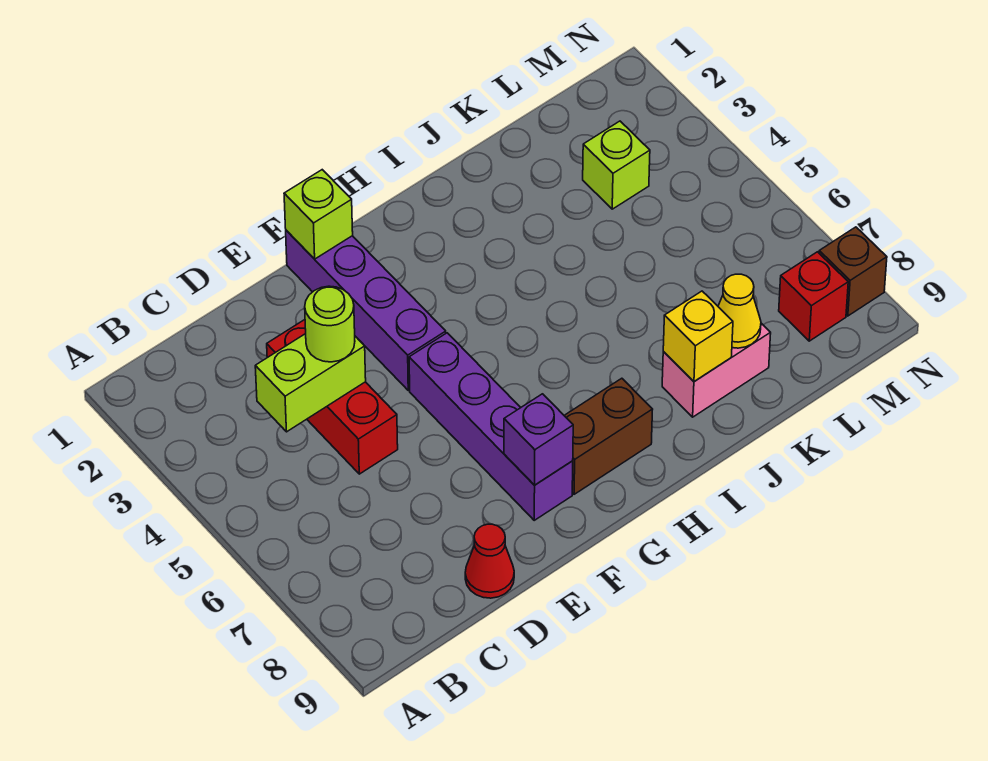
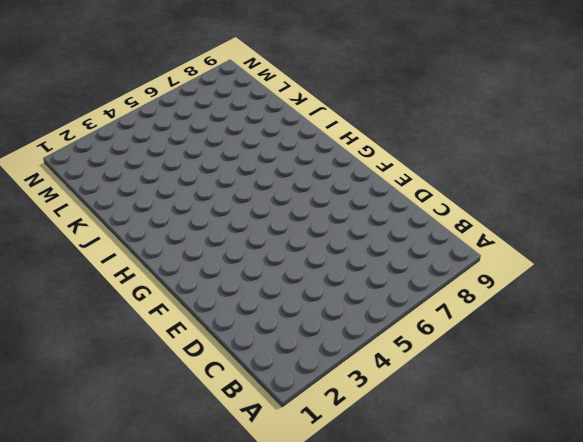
none -> red brick D3:D5 level 1
none -> red cone D9 level 1
none -> purple brick F1:F4 level 1

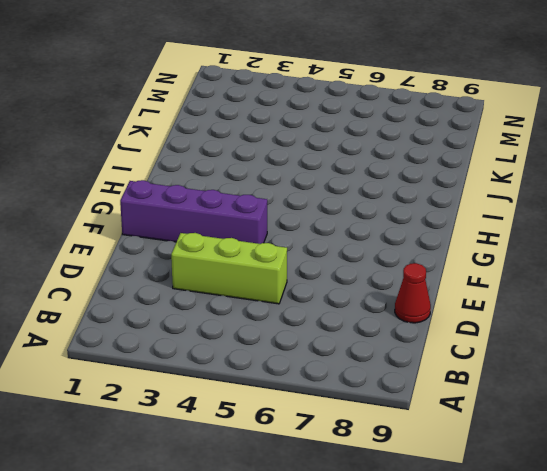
lime brick D3:D5 level 1 -> red brick D3:D5 level 1
none -> purple brick F5:F8 level 1
none -> brown brick G8:H8 level 1
none -> pink brick J8:K8 level 1

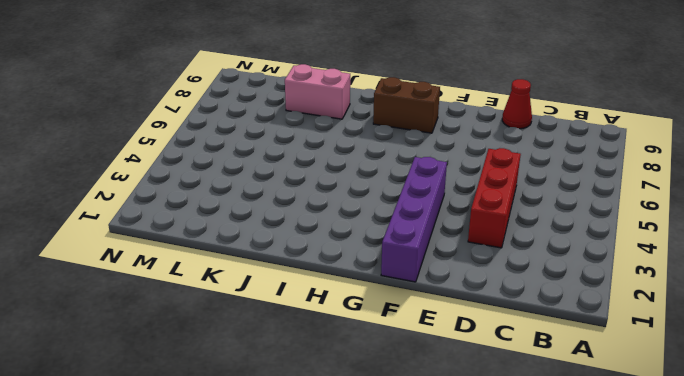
none -> purple brick F5:F8 level 1
none -> lime brick L3 level 1
none -> red brick M8 level 1

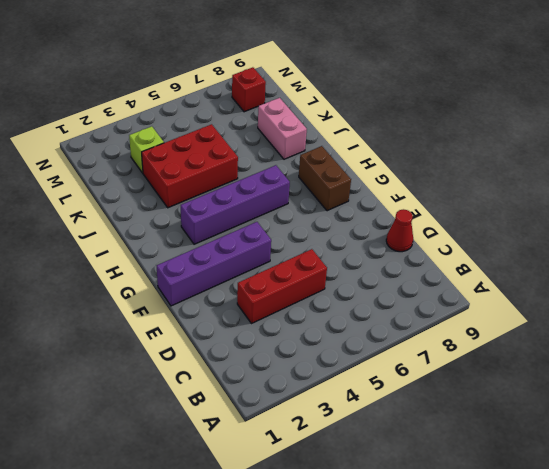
purple brick H3:H6 level 1 -> purple brick F5:F8 level 1
red brick J3:K5 level 1 -> none
none -> brown brick N8 level 1
none -> lime brick C4:D4 level 2
none -> lime brick F1 level 2

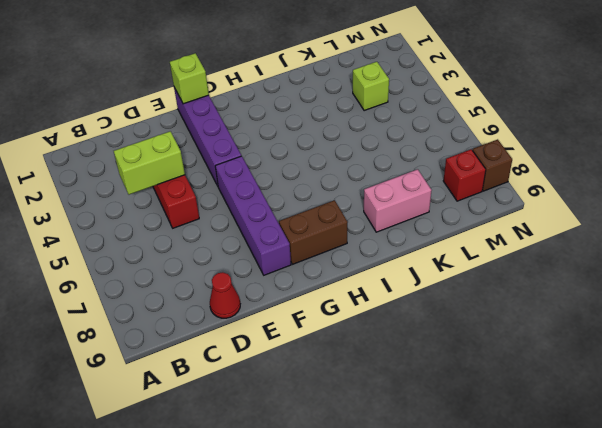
none -> purple brick F8 level 2
none -> yellow brick J8 level 2
none -> yellow cone K8 level 2

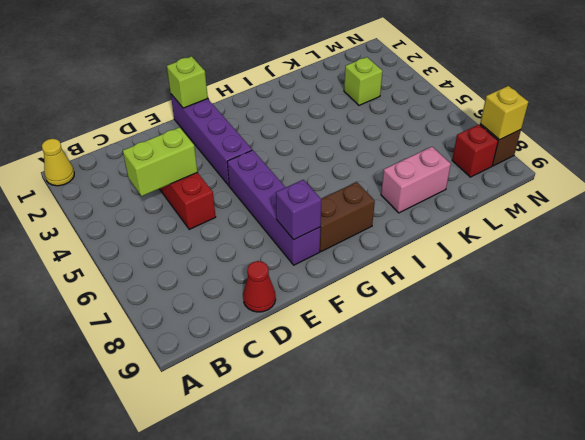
yellow cone A1 level 1 -> yellow cone K8 level 2
yellow brick N8 level 2 -> yellow brick J8 level 2
none -> lime round brick D4 level 3

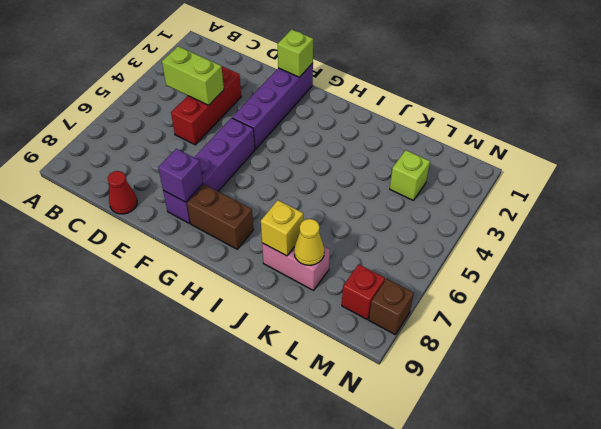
none -> lime round brick D4 level 3

